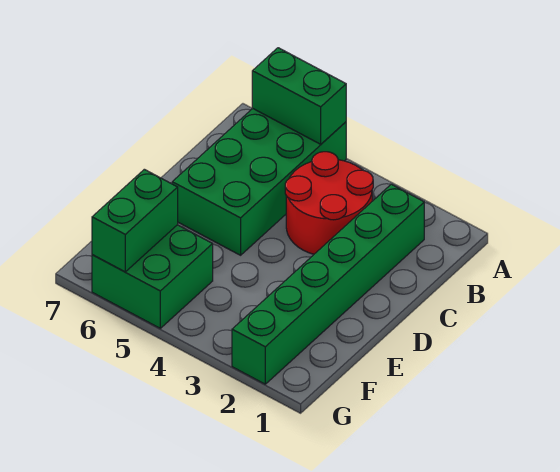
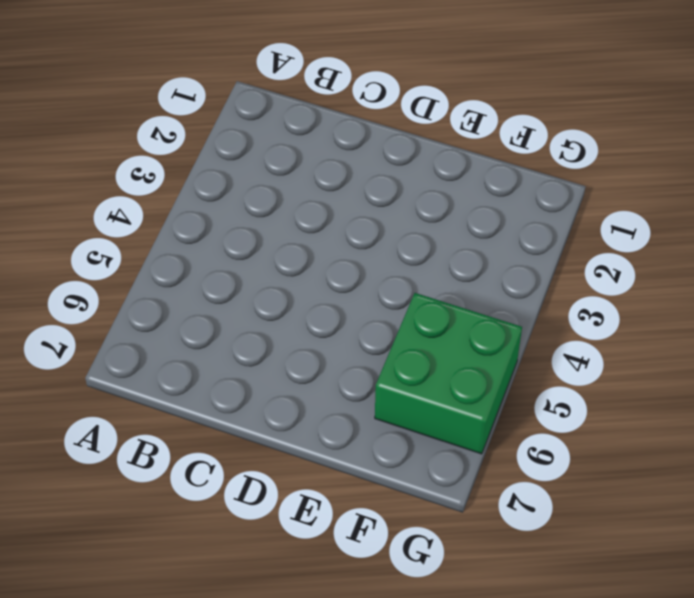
none -> green brick A5:D6 level 1
none -> green brick B2:G2 level 1

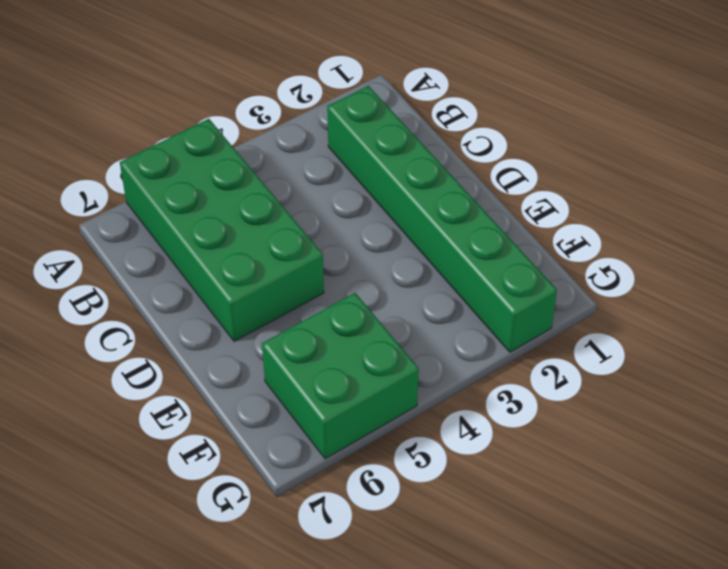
none -> red round brick B3:C4 level 1
none -> green brick A5:A6 level 2

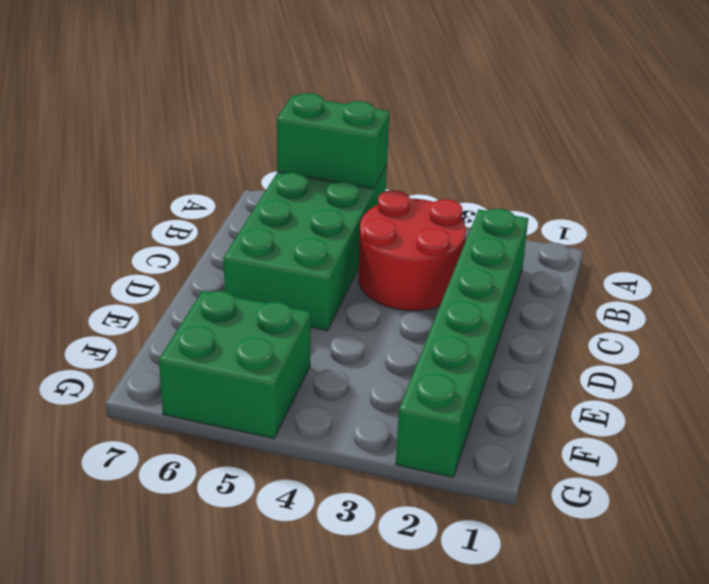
none -> green brick F6:G6 level 2

